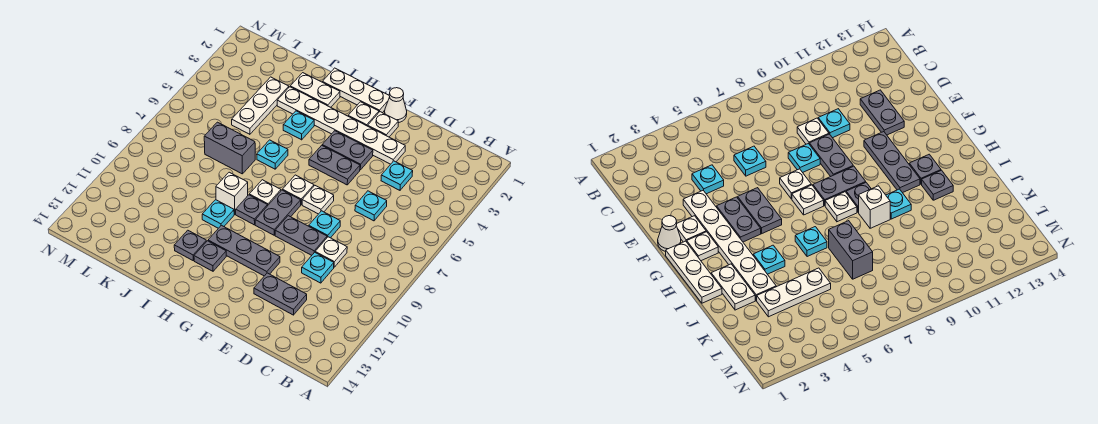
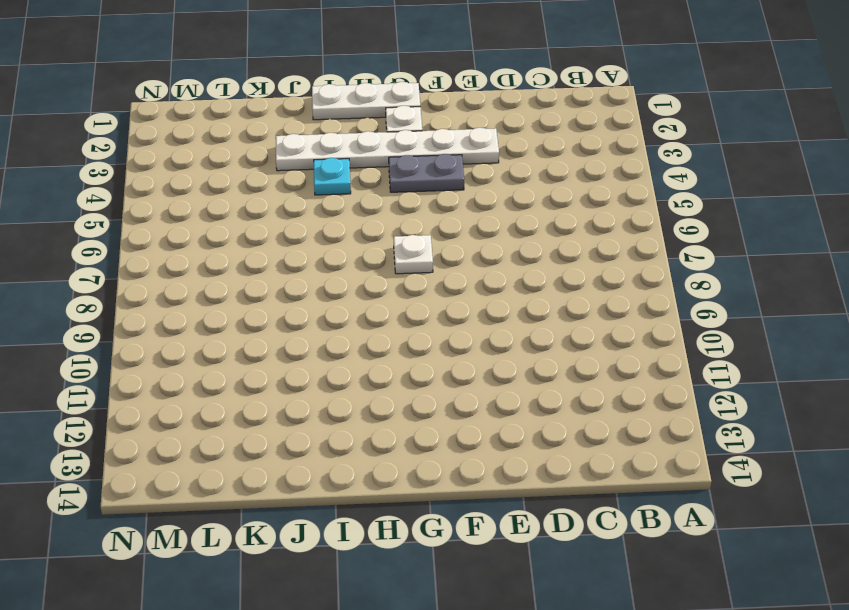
none -> cyan plate D4 level 1
none -> cyan plate D6 level 1
none -> white plate D9 level 1

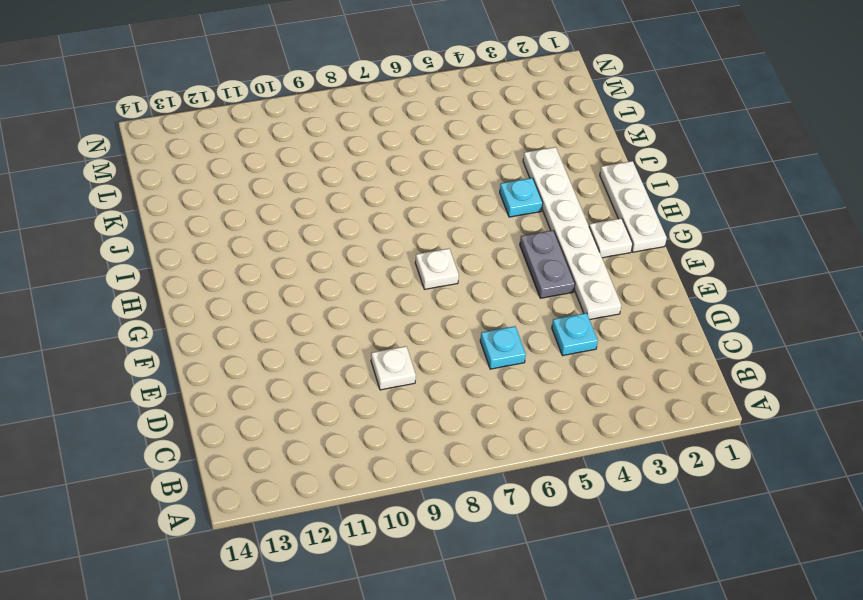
none -> cyan plate D10 level 1
none -> grey plate D12:E12 level 1
none -> cyan plate E8 level 1

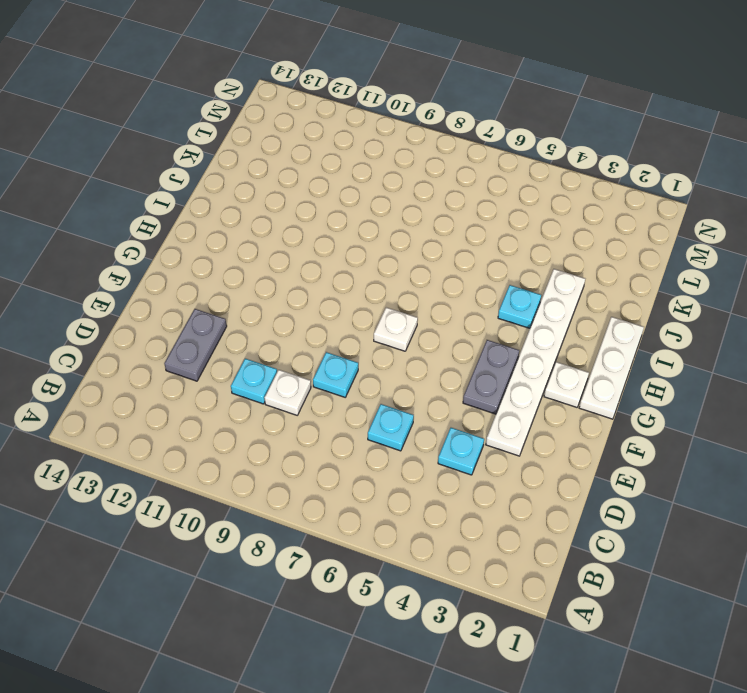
none -> grey plate E9:F9 level 1
none -> white cone F1 level 1
none -> white plate F2 level 1

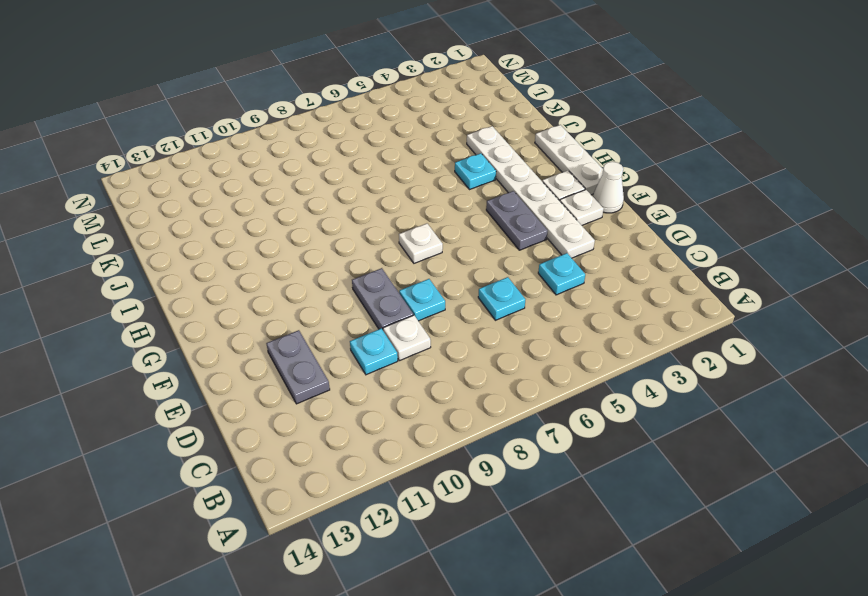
none -> grey plate F5:G5 level 1
none -> white plate F7 level 1
none -> grey plate F11:H11 level 1

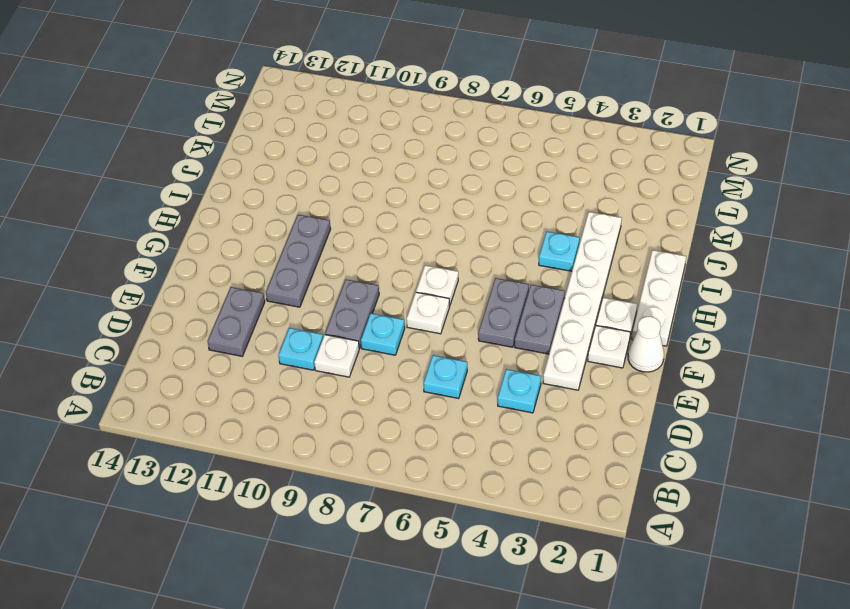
none -> grey plate G8:G9 level 1
none -> white plate H8 level 1
none -> grey plate H9 level 1

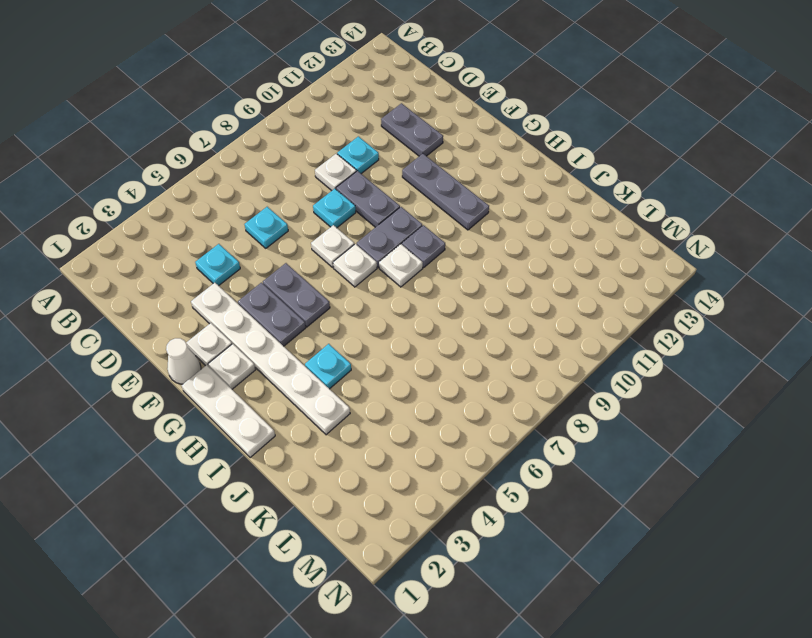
none -> grey plate H12 level 1
none -> white plate I2:J2 level 1
none -> cyan plate I6 level 1

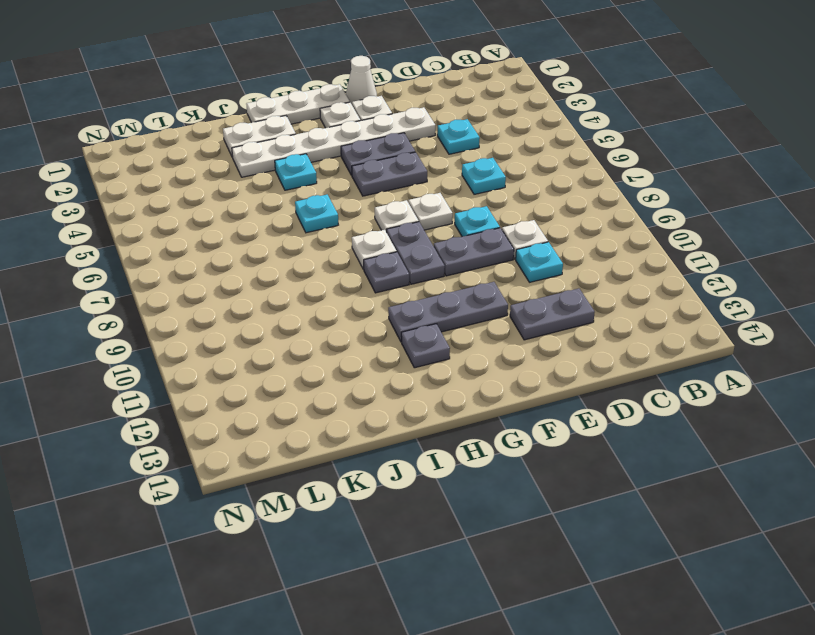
none -> white brick I9 level 1
none -> cyan plate I10 level 1
none -> grey plate I12 level 1

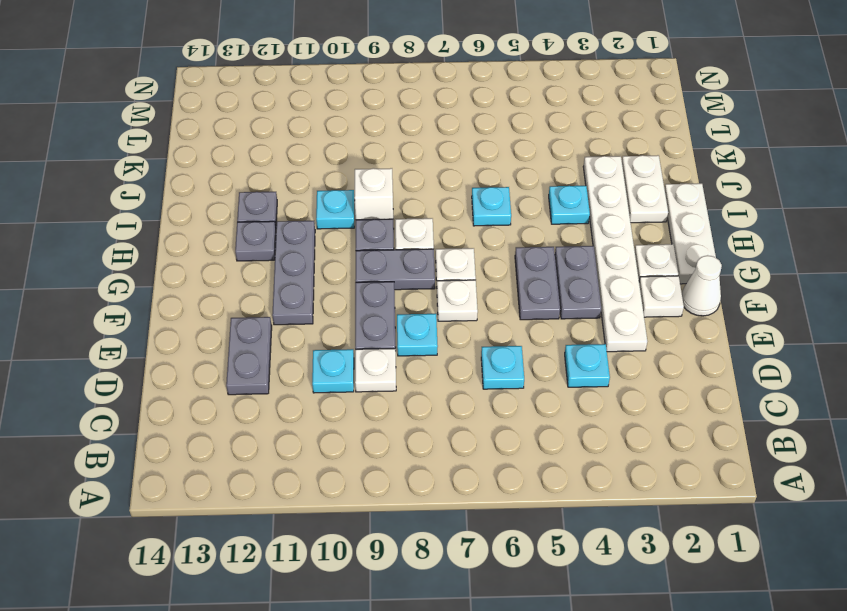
none -> grey brick J7:K7 level 1
none -> white plate K3:K5 level 1

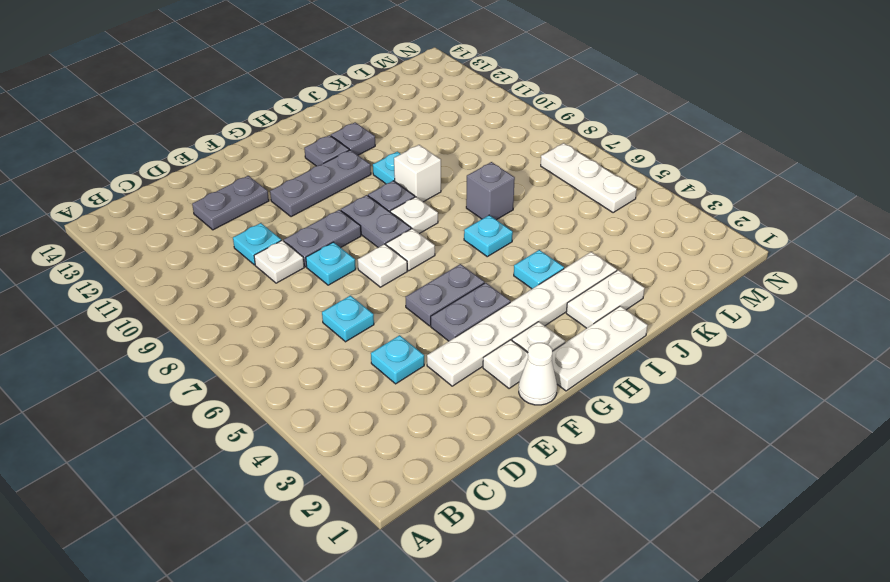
grey brick J7 level 1 -> grey brick J7:K7 level 1
white plate M5:M7 level 1 -> white plate K3:K5 level 1

